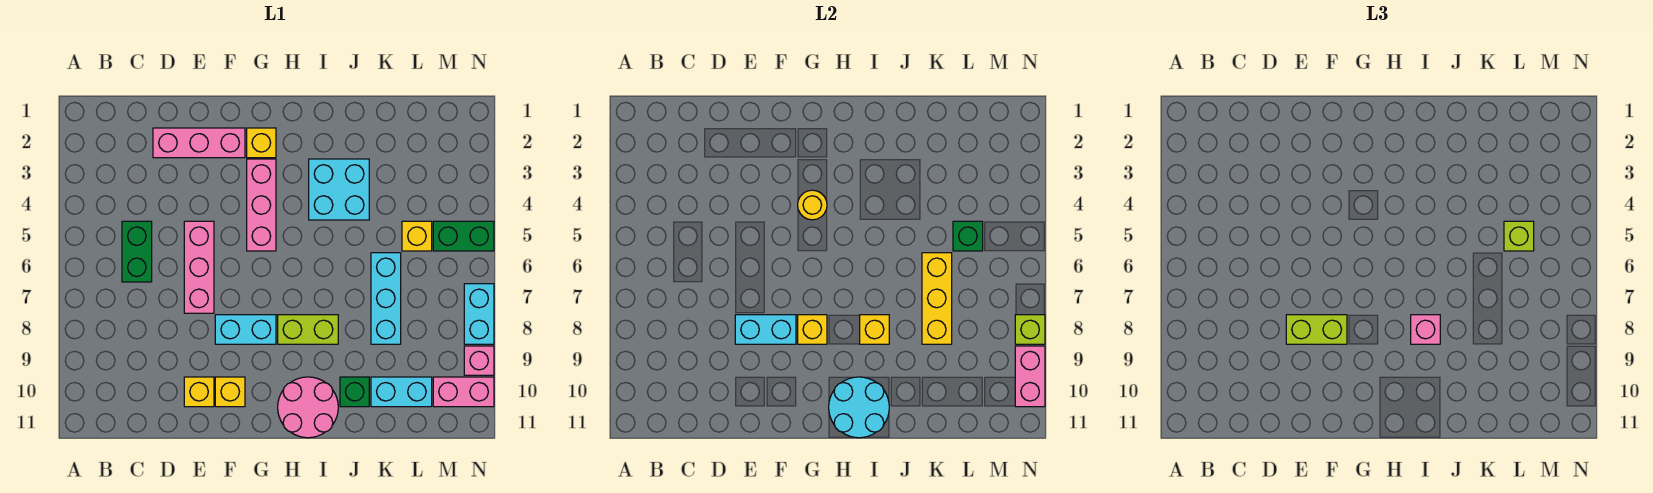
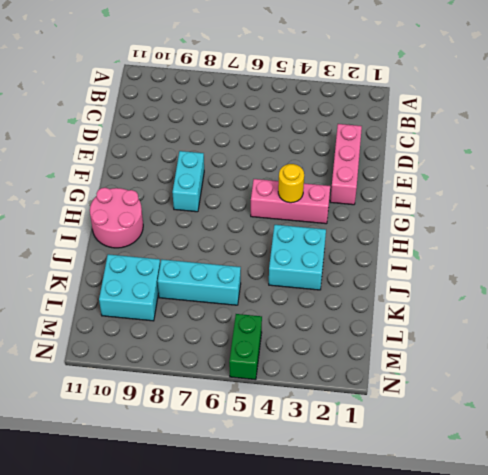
cyan brick K9:L10 level 1 -> cyan brick K10:L10 level 1
none -> green brick C5:C6 level 1
none -> pink brick E5:E7 level 1
none -> yellow brick E10 level 1
none -> yellow brick F10 level 1

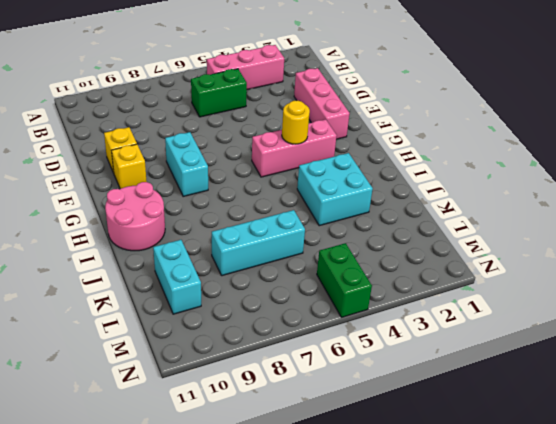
pink brick B3:B5 level 1 -> pink brick E5:E7 level 1
none -> yellow brick G2 level 1
none -> lime brick H8:I8 level 1
none -> green brick J10 level 1
none -> yellow brick L5 level 1

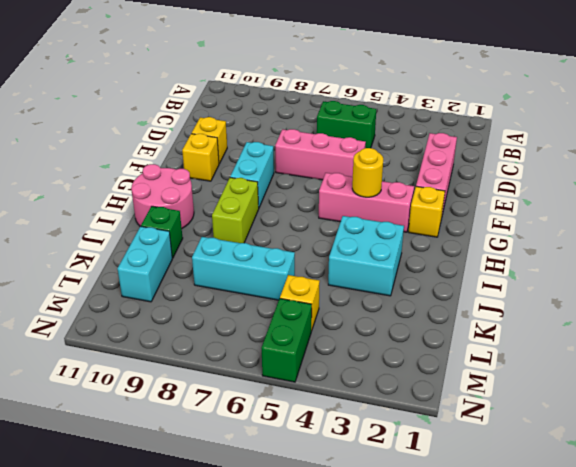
none -> pink brick M10:N10 level 1
none -> cyan brick N7:N8 level 1
none -> pink brick N9 level 1
none -> cyan brick E8:F8 level 2

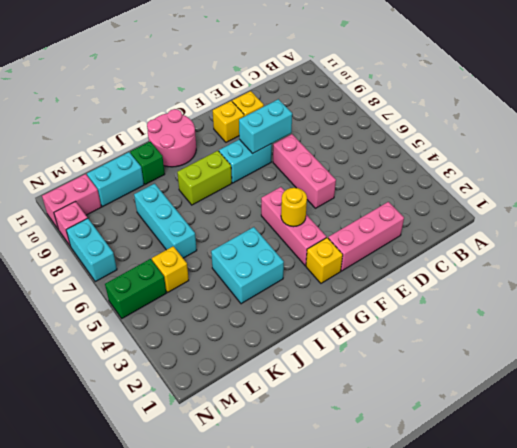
none -> green brick C5:C6 level 1
none -> yellow brick G8 level 2
none -> cyan round brick H10:I11 level 2
none -> yellow brick I8 level 2

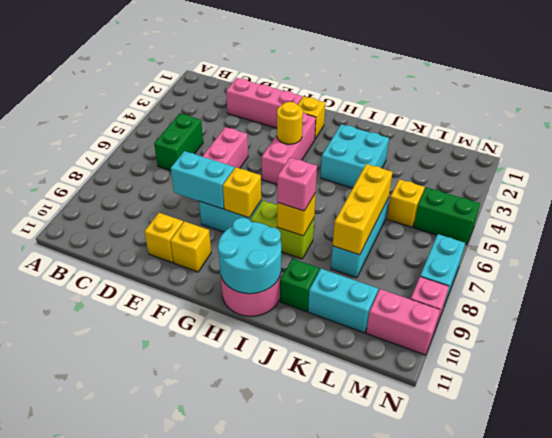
none -> green brick L5 level 2
none -> lime brick N8 level 2
none -> pink brick N9:N10 level 2
none -> lime brick E8:F8 level 3

